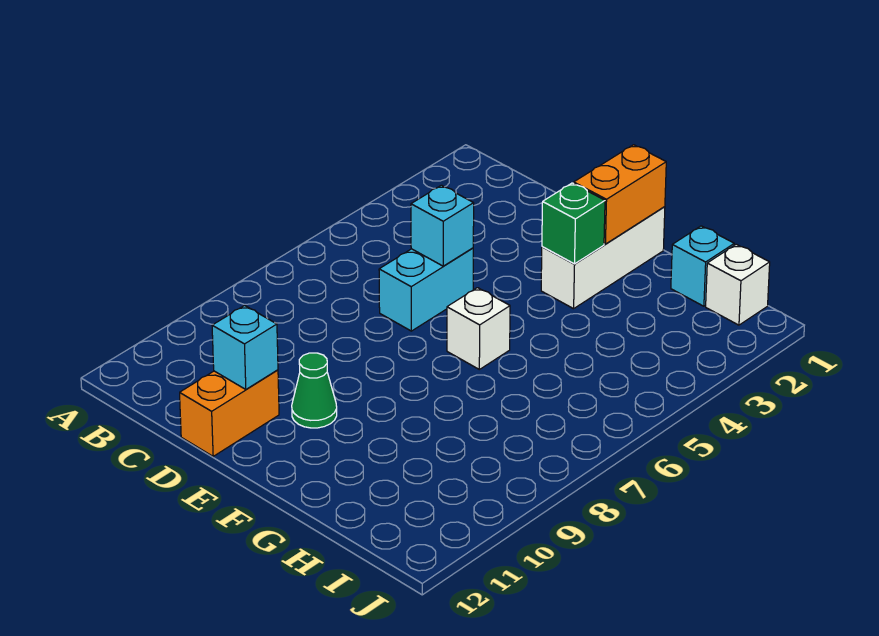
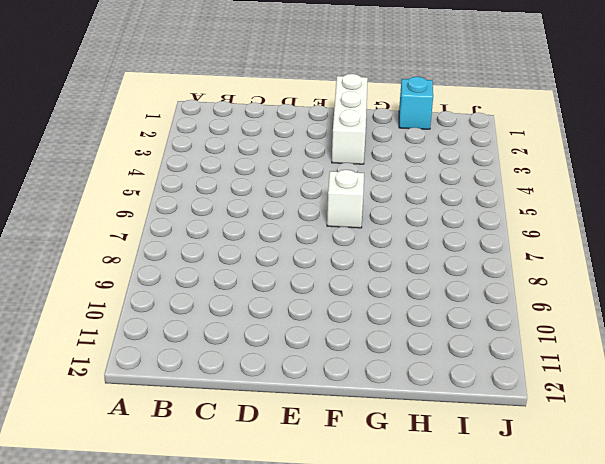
none -> cyan brick D5:D6 level 1
none -> orange brick D11:D12 level 1

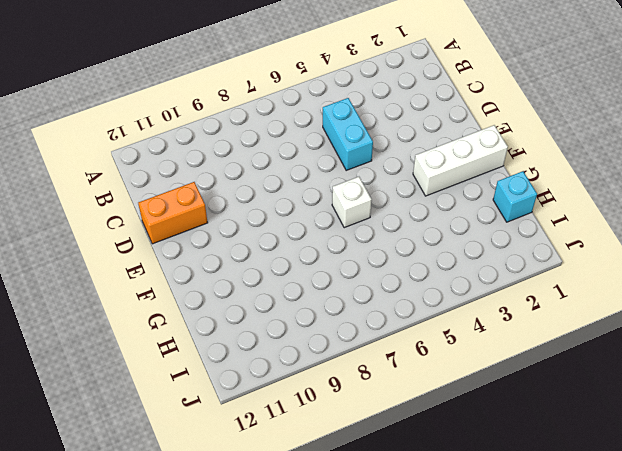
cyan brick C5:D5 level 1 -> cyan brick D5:D6 level 1
none -> green cone E10 level 1
none -> white brick I1 level 1

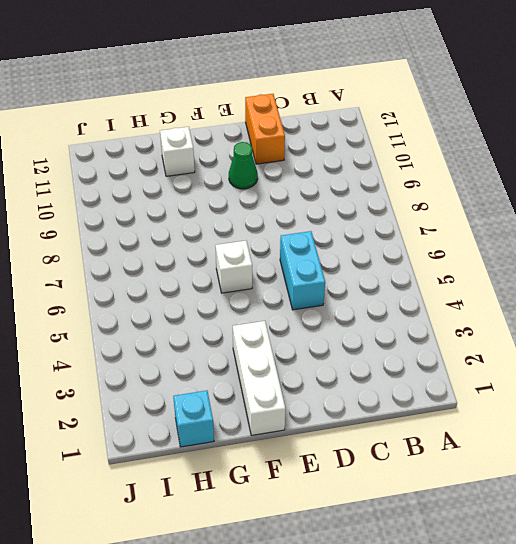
white brick G11 level 1 -> white brick I1 level 1
none -> cyan brick D5 level 2
none -> cyan brick D11 level 2

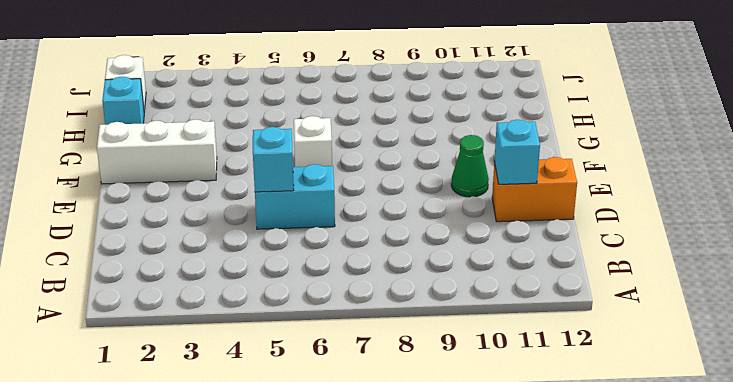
none -> orange brick F1:F2 level 2
none -> green brick F3 level 2

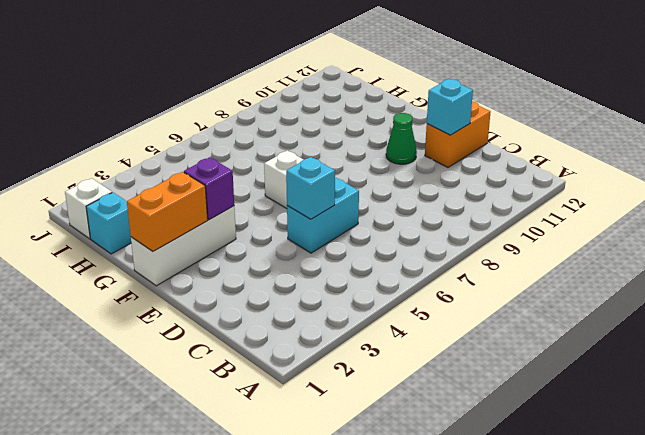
purple brick F3 level 2 -> green brick F3 level 2

